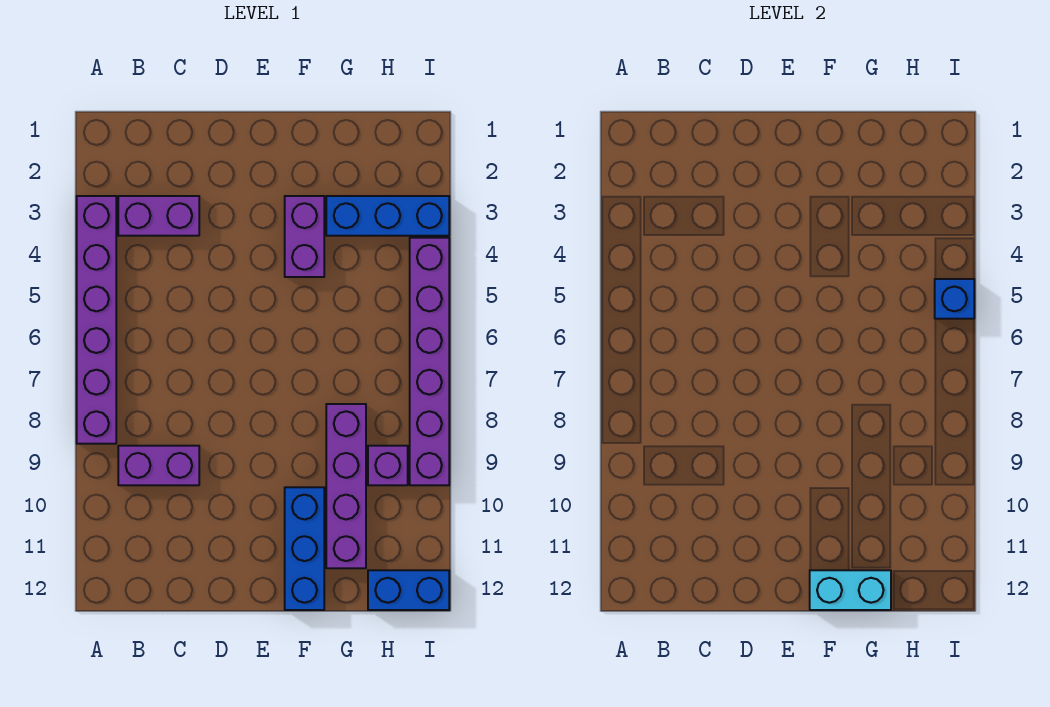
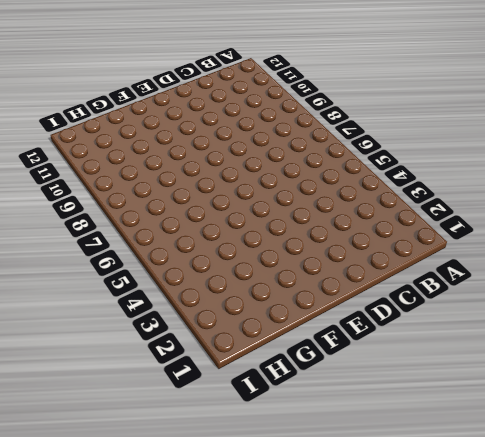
none -> purple brick A3:A8 level 1
none -> purple brick B3:C3 level 1
none -> purple brick B9:C9 level 1

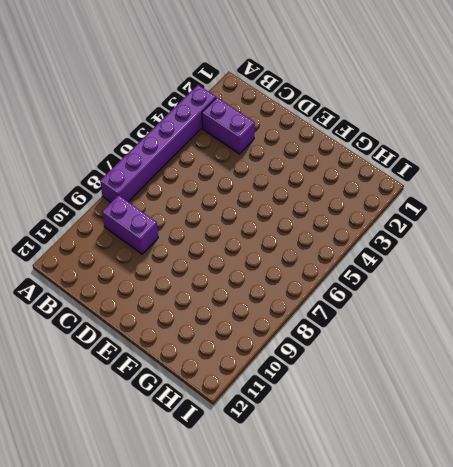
none -> purple brick F3:F4 level 1
none -> blue brick F10:F12 level 1
none -> blue brick G3:I3 level 1

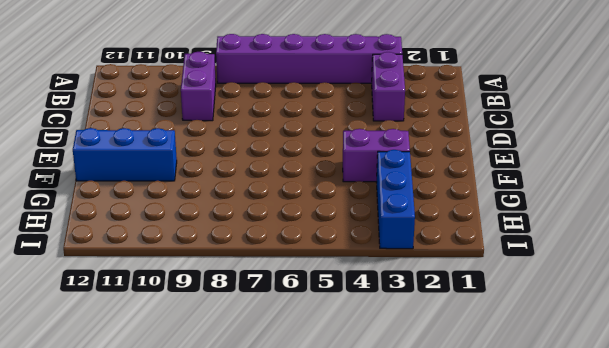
none -> purple brick G8:G11 level 1
none -> purple brick H9 level 1
none -> blue brick H12:I12 level 1

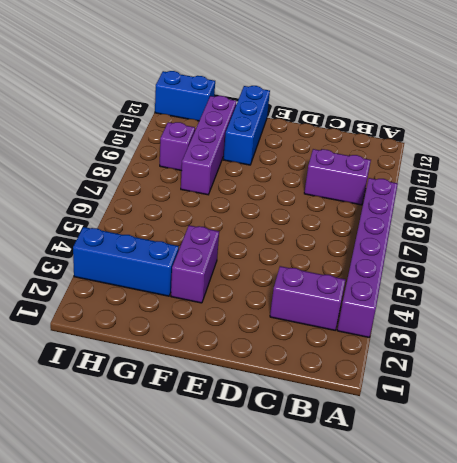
none -> purple brick I4:I9 level 1
none -> cyan brick F12:G12 level 2
none -> blue brick I5 level 2

